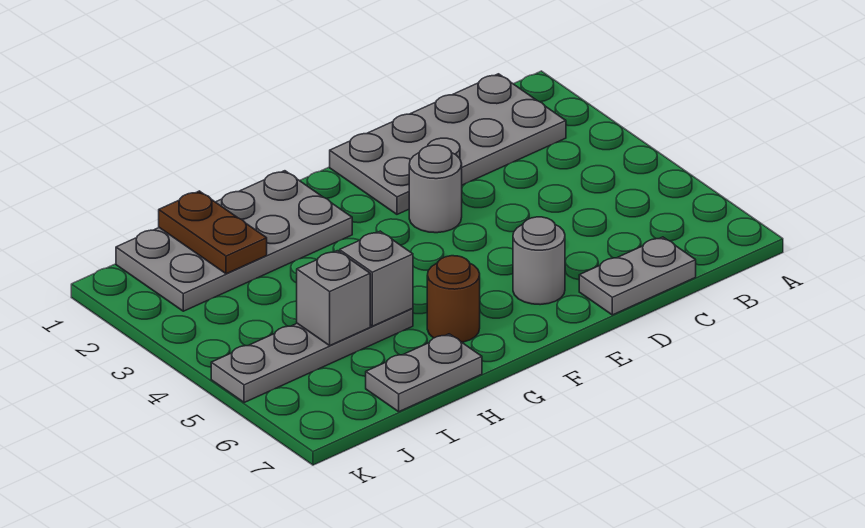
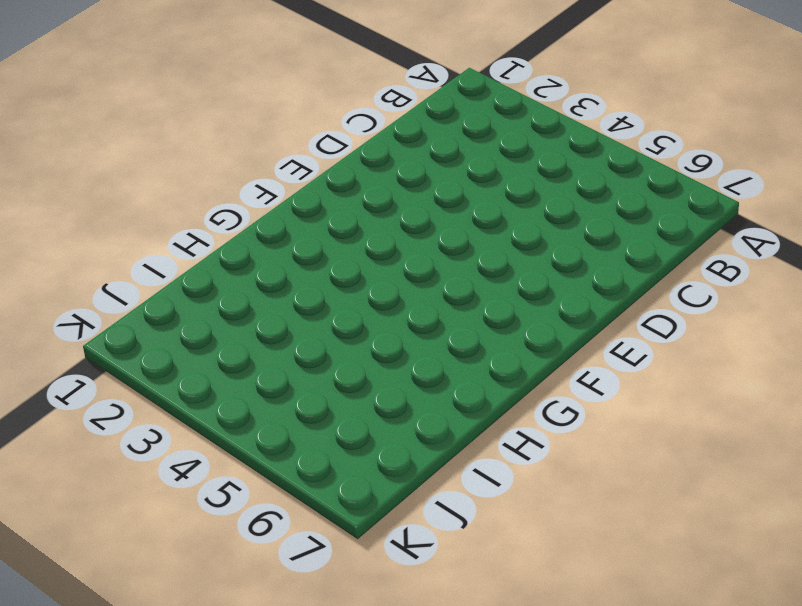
none -> grey plate B1:E2 level 1
none -> grey plate C7:D7 level 1

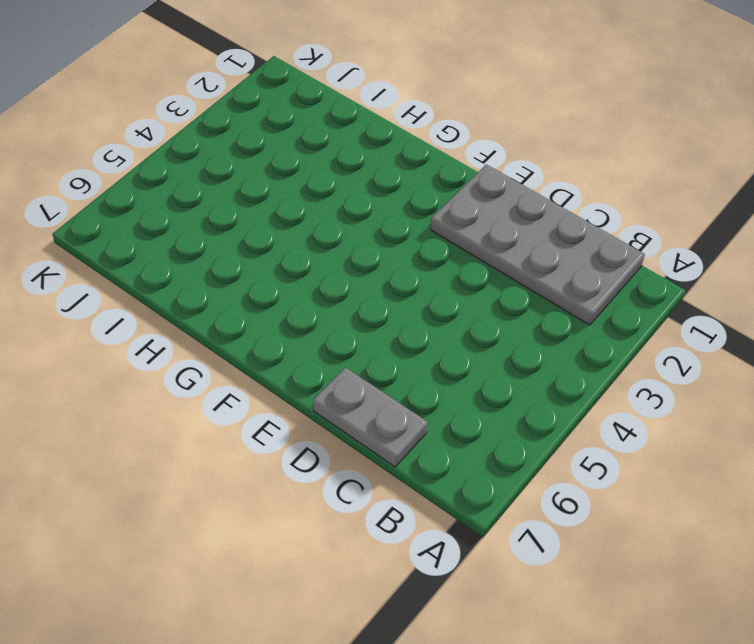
none -> grey round brick E3 level 1
none -> grey round brick E6 level 1

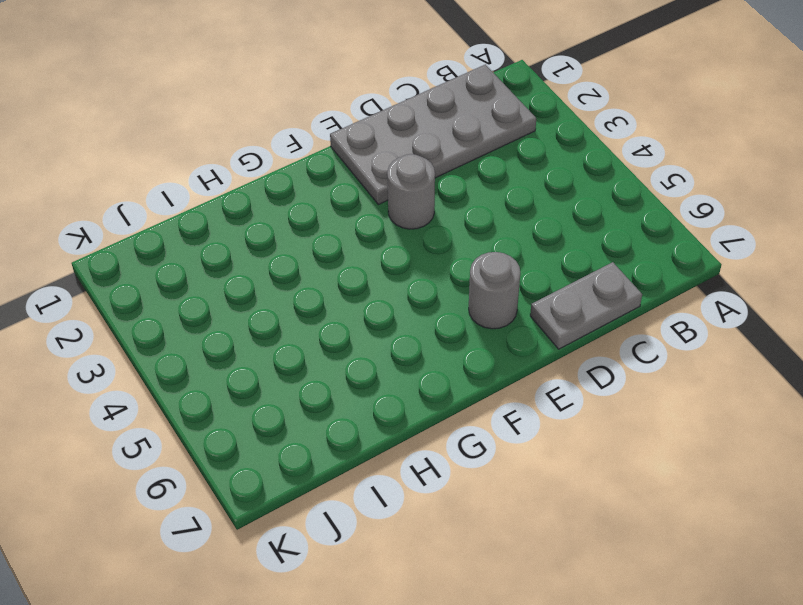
none -> grey plate G1:J2 level 1
none -> brown round brick G6 level 1

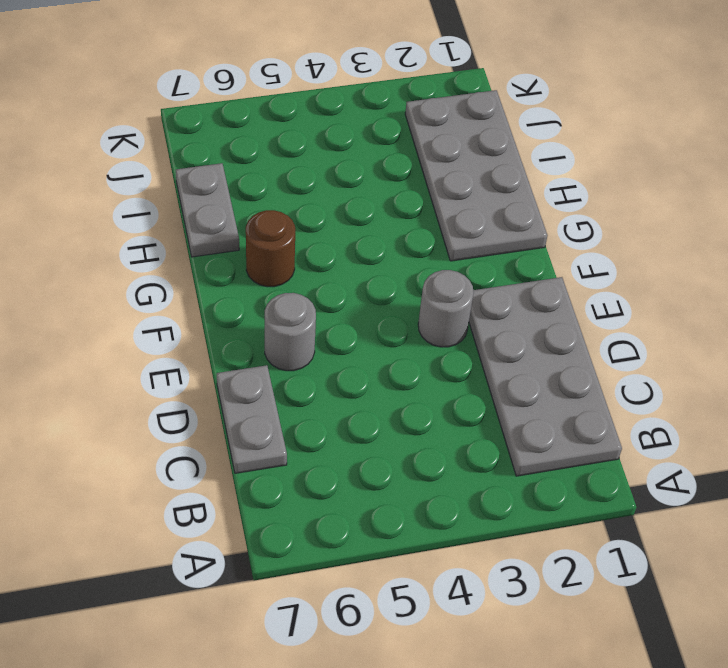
none -> grey plate H5:K5 level 1
none -> grey brick H5 level 2

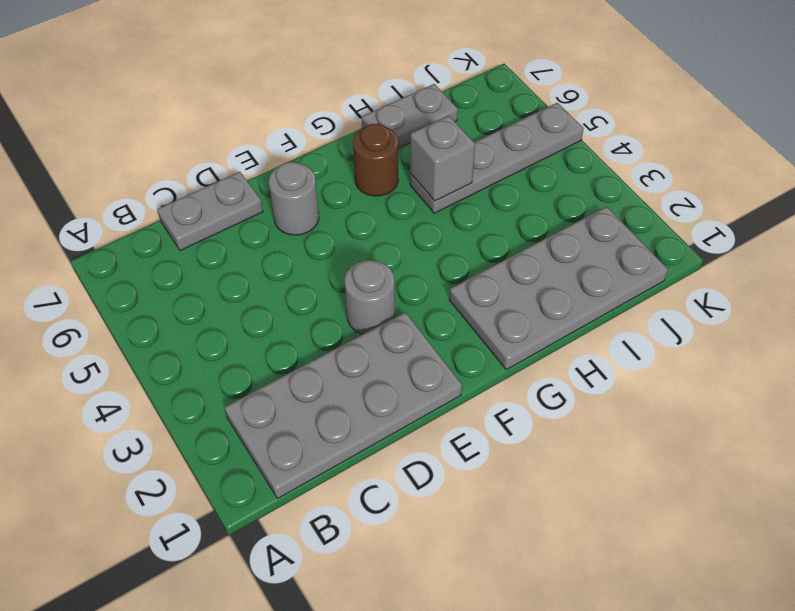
none -> brown plate I1:I2 level 2
none -> grey brick I5 level 2

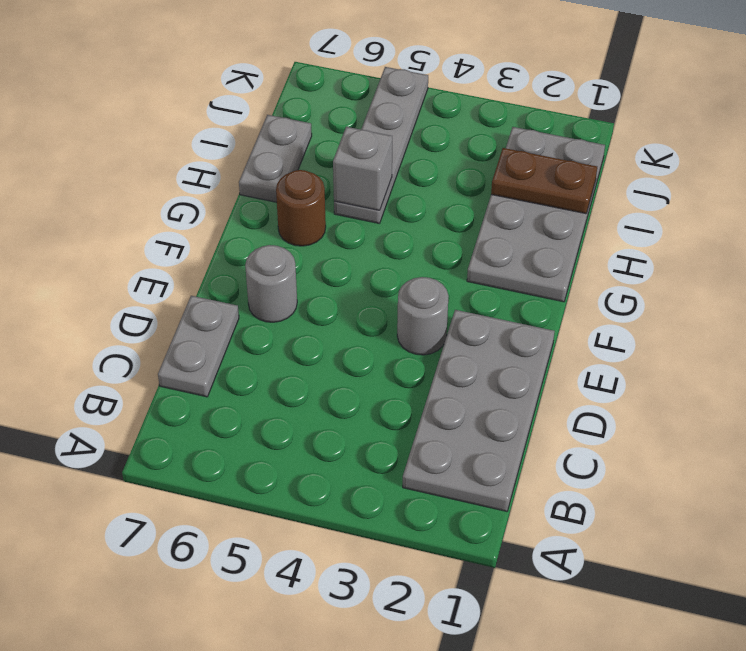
none -> grey brick I5 level 2

